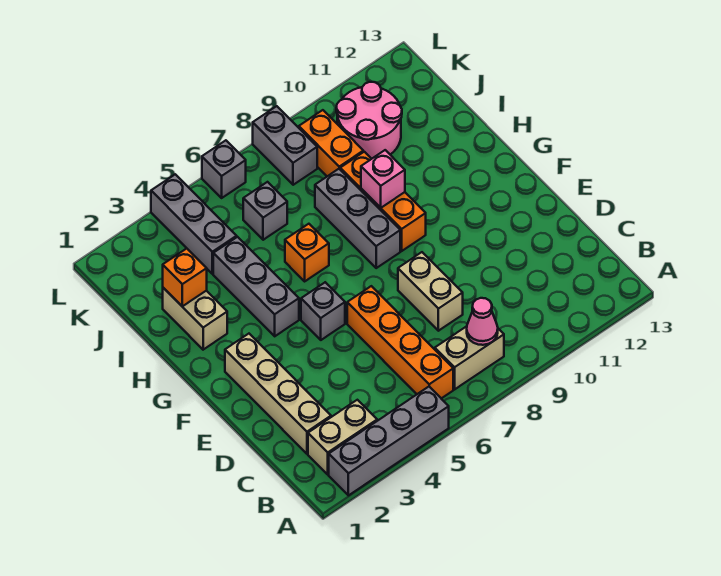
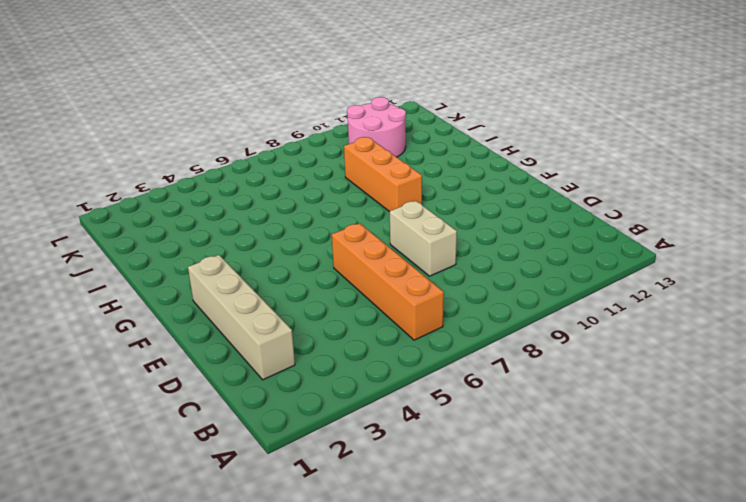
none -> grey brick A2:A5 level 1
none -> tan brick B2:B3 level 1
none -> tan brick B7:B8 level 1

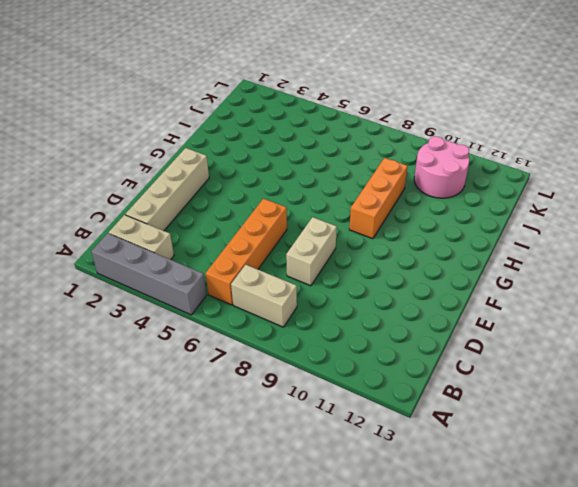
none -> grey brick F5 level 1
none -> grey brick G4:I4 level 1
none -> grey brick G8:I8 level 1

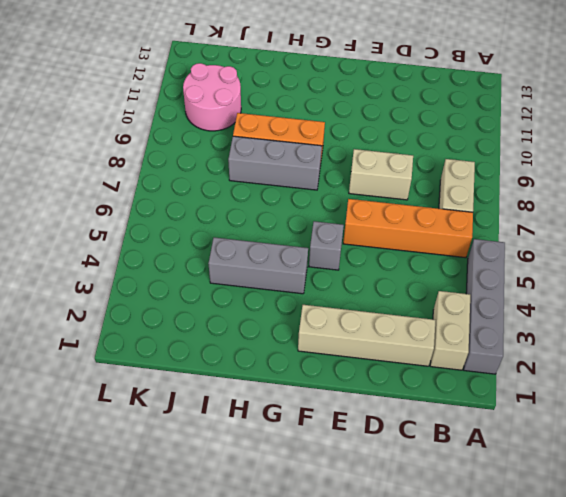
none -> tan brick H2:I2 level 1
none -> orange brick H6 level 1
none -> grey brick J4:L4 level 1

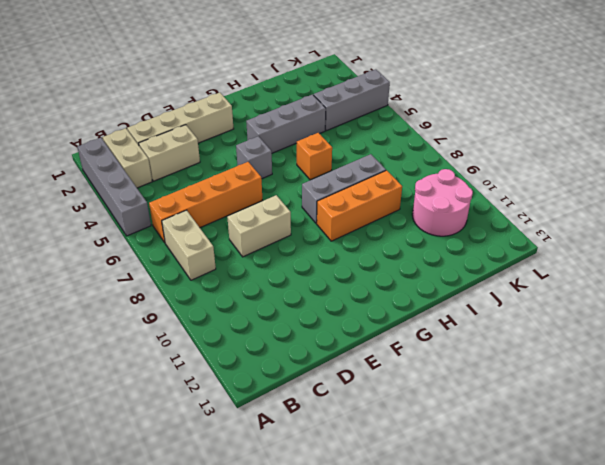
tan brick C3:D3 level 1 -> tan brick H2:I2 level 1
none -> grey brick J6 level 1
none -> orange brick J9:K9 level 1
none -> grey brick K8:L8 level 1

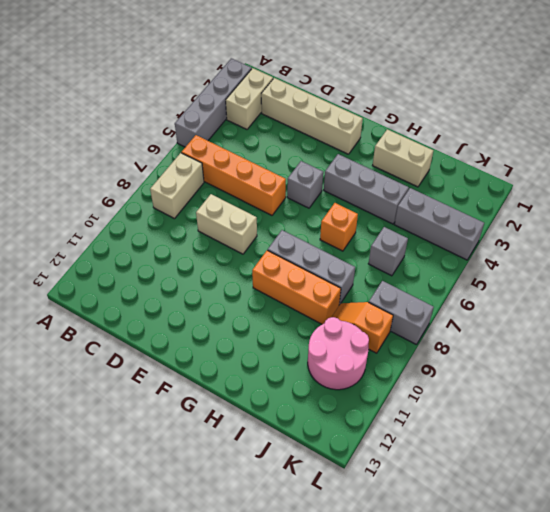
orange slope J9:K9 level 1 top K -> orange brick J9:K9 level 1
none -> grey brick L6 level 1
none -> pink cone B8 level 2
none -> pink brick H9 level 2

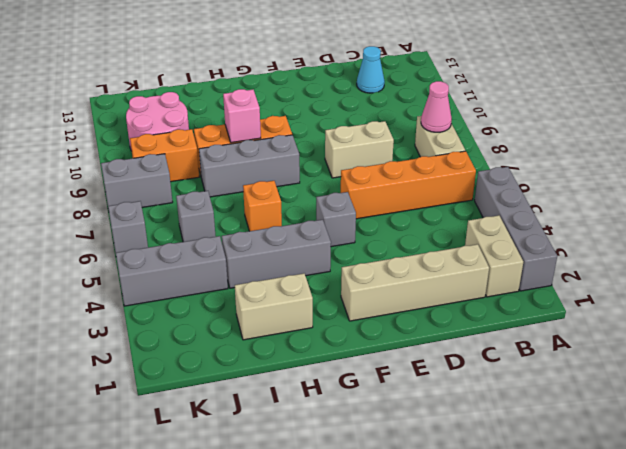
cyan cone C12 level 1 -> none
none -> orange brick I2 level 2

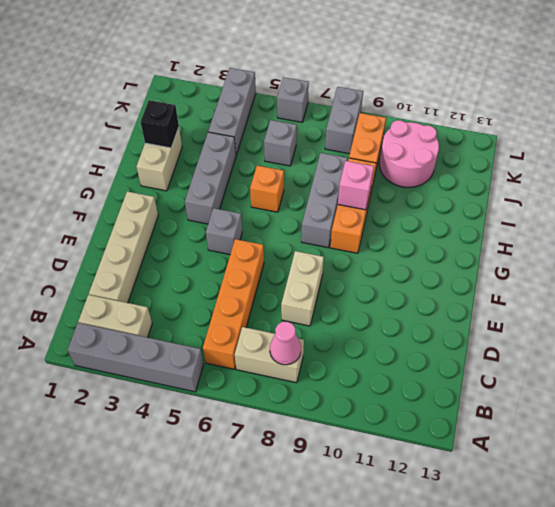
black brick I2 level 2 -> orange brick I2 level 2

